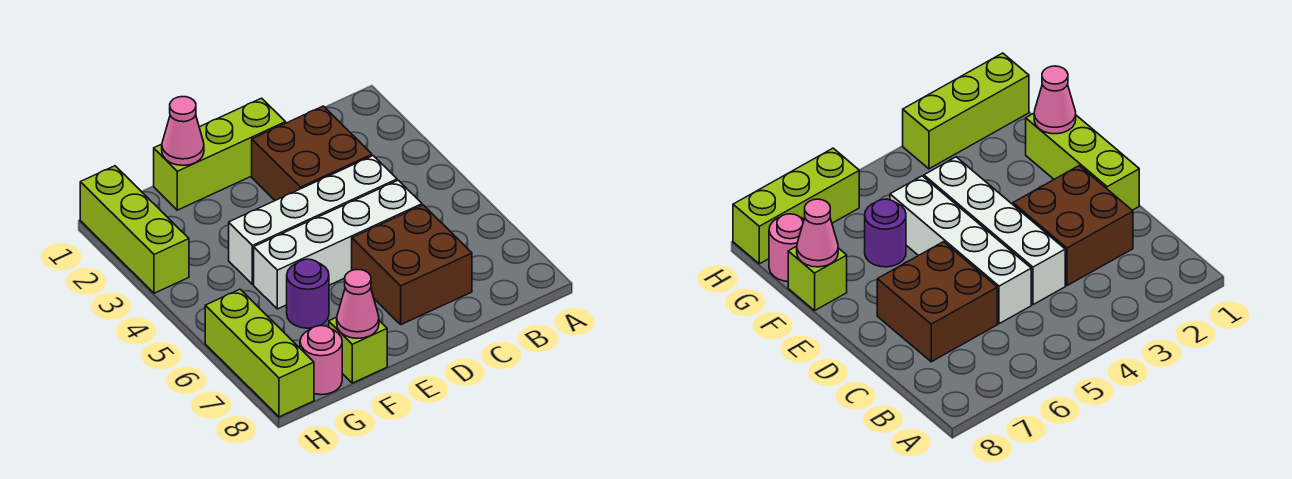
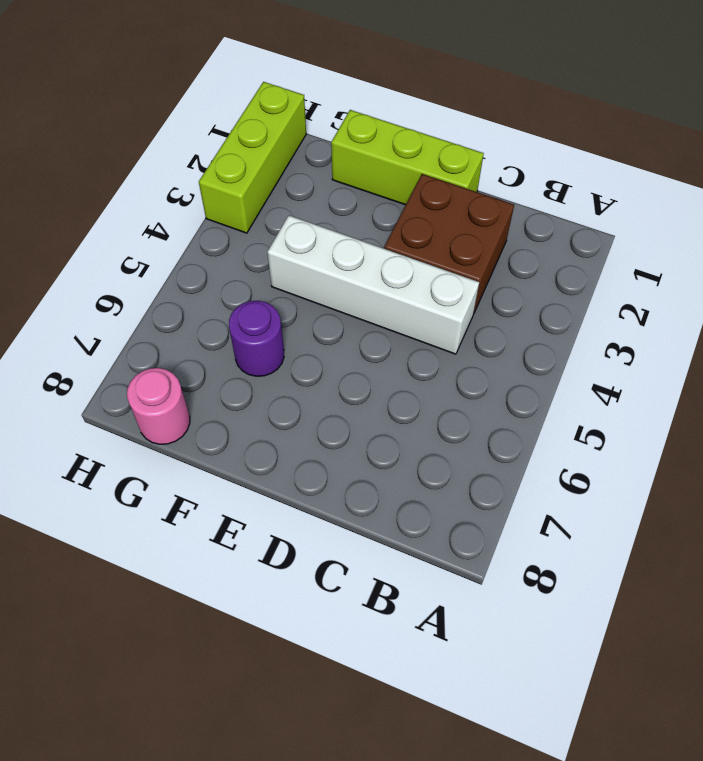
none -> white brick C5:F5 level 1
none -> brown brick C6:D7 level 1
none -> lime brick F8 level 1

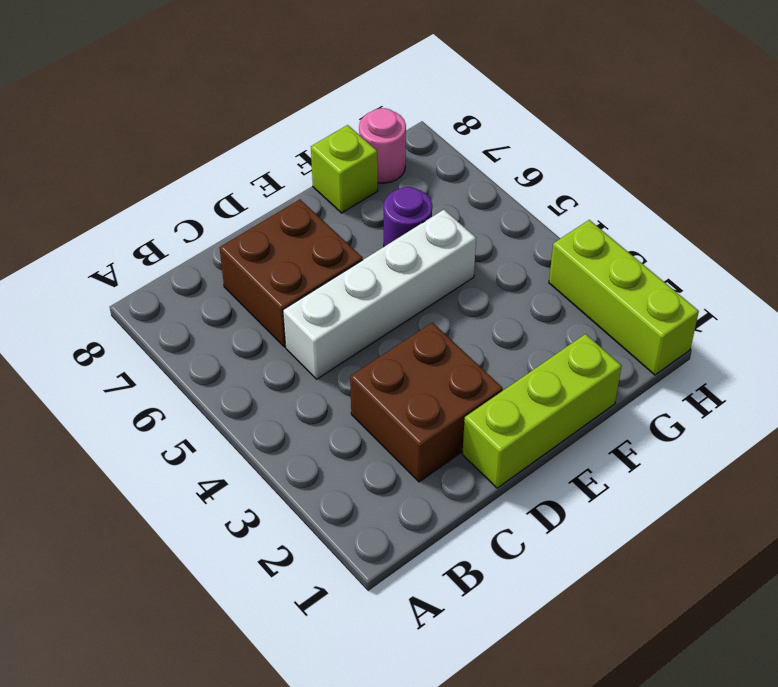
none -> white brick C4:F4 level 1
none -> lime brick H6:H8 level 1
none -> pink cone F1 level 2

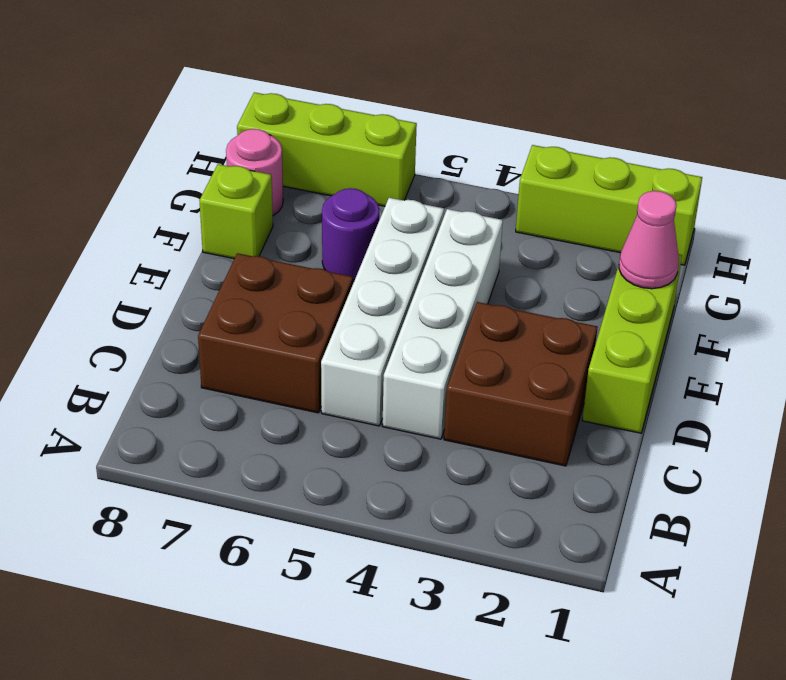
none -> pink cone F8 level 2

